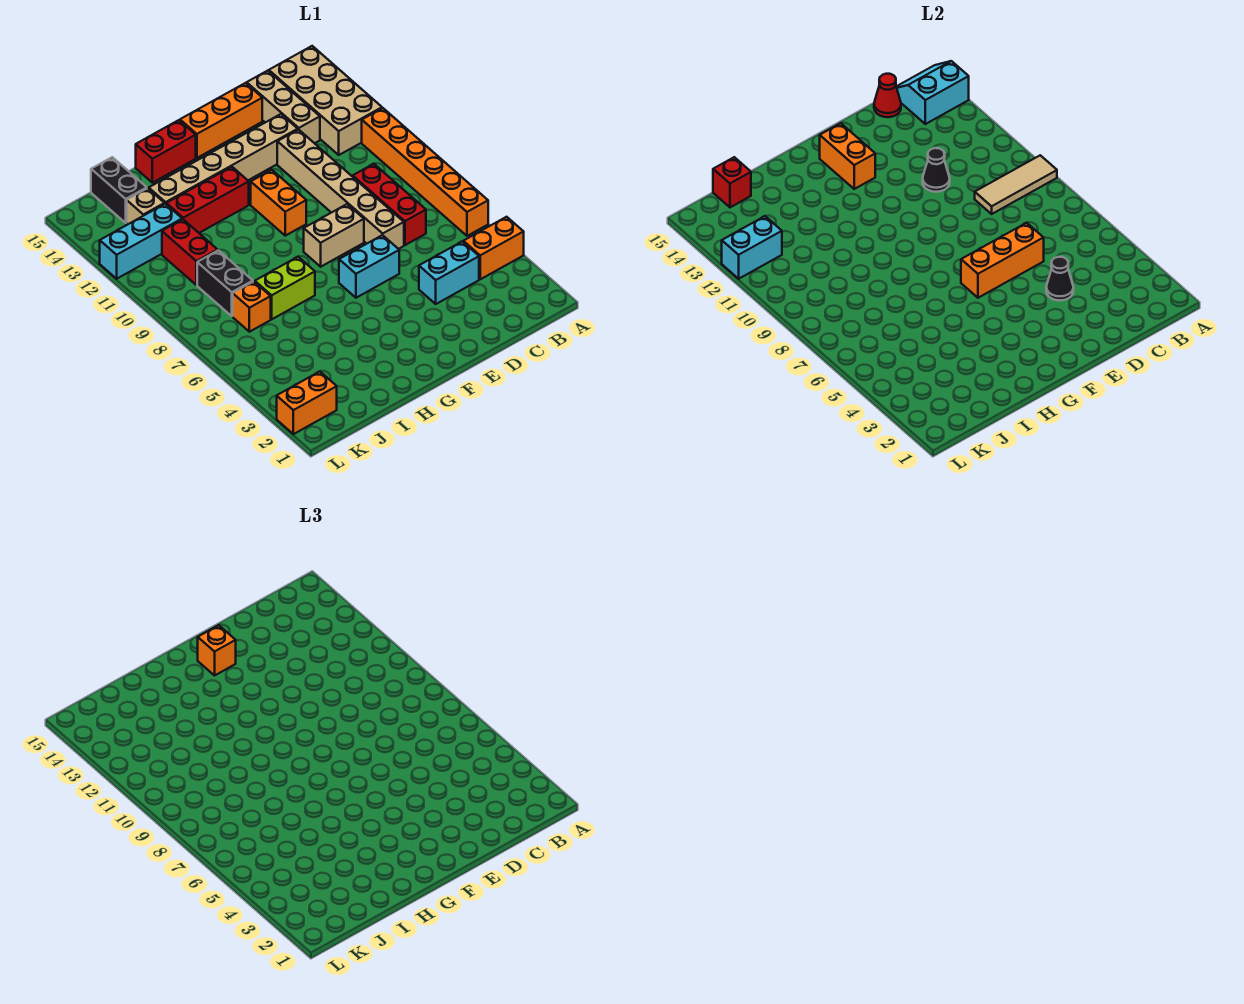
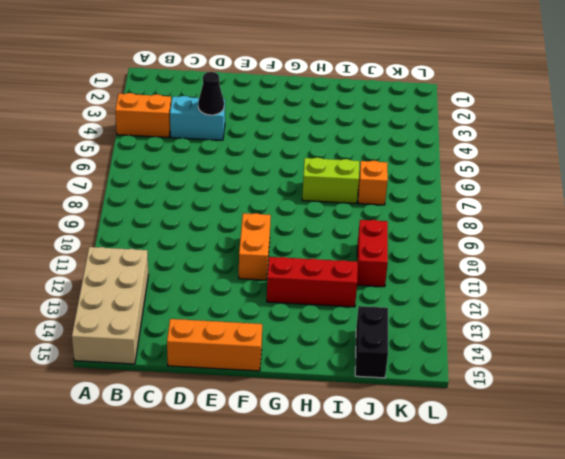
none -> orange brick A6:A11 level 1
none -> red brick C7:C9 level 1
none -> tan brick C13:C15 level 1
none -> tan brick D7:D12 level 1

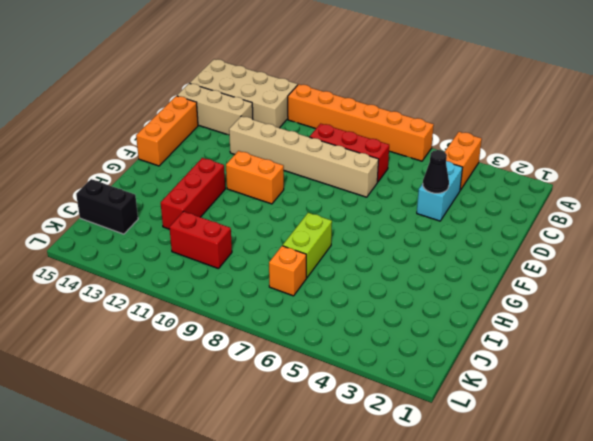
none -> tan brick D13:I13 level 1
none -> cyan brick E6:F6 level 1
none -> tan brick E8:F8 level 1
none -> red brick G15:H15 level 1

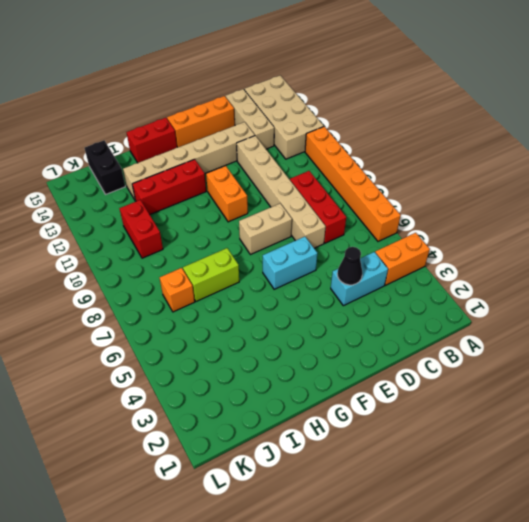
none -> black brick J8:J9 level 1
none -> cyan brick J12:L12 level 1
none -> tan brick J13 level 1
none -> orange brick K2:L2 level 1

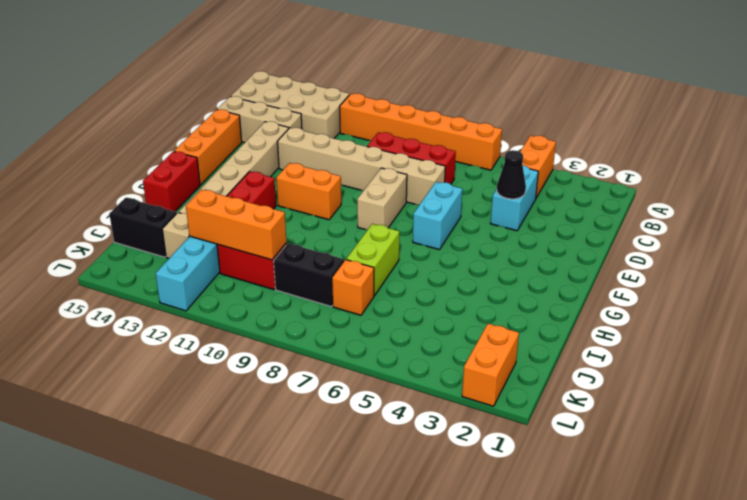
orange brick J10:J12 level 2 -> orange brick D6:F6 level 2
none -> tan tile A9:C9 level 2
none -> cyan slope A14:B15 level 2 top 14
none -> red cone C15 level 2
none -> black cone D11 level 2

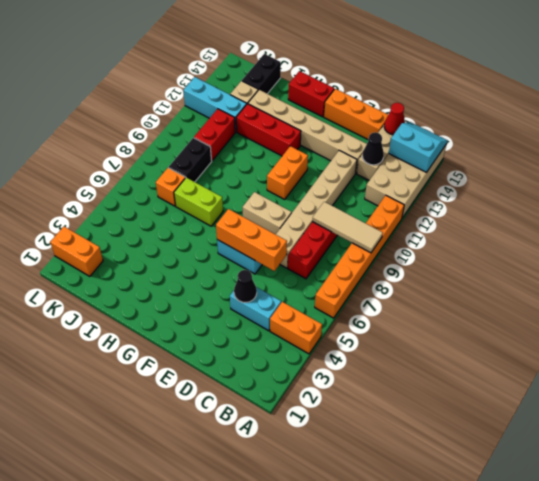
black cone C13 level 2 -> black cone D11 level 2
none -> orange brick F13:F14 level 2
none -> red brick J15 level 2
none -> cyan brick K12:L12 level 2
none -> orange brick F14 level 3

